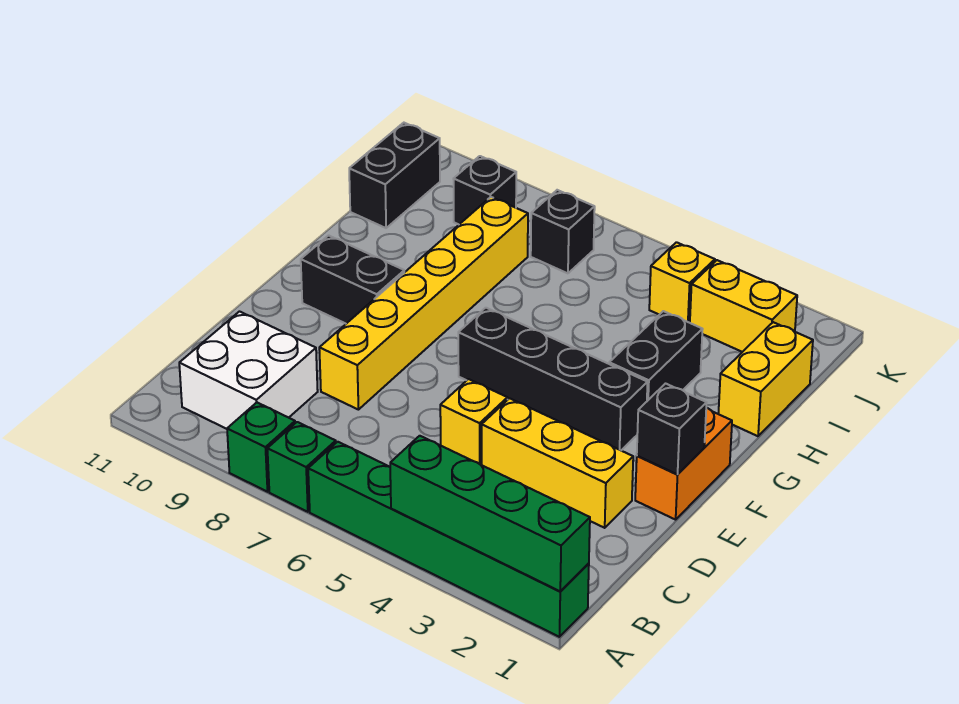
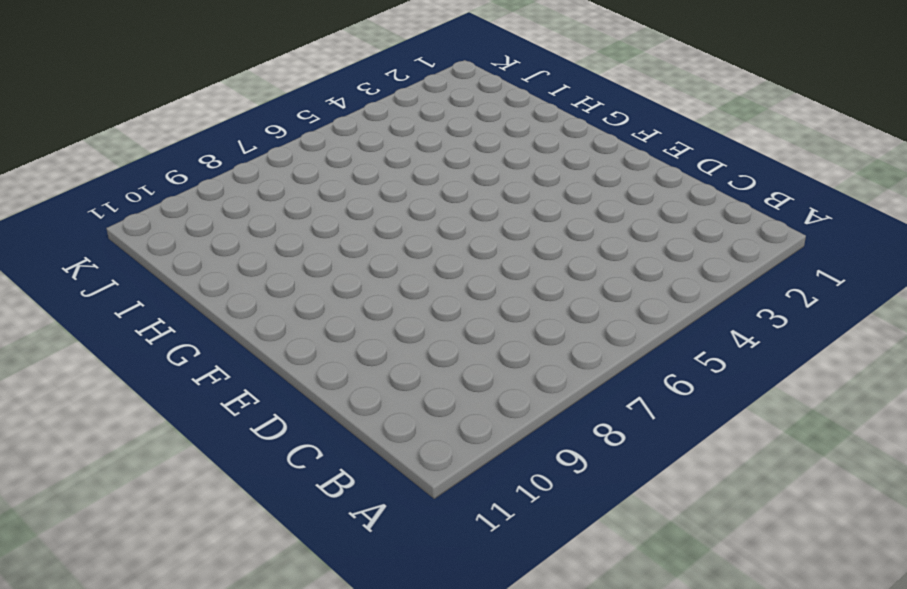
none -> green brick A1:A6 level 1
none -> green brick A7 level 1
none -> green brick A8 level 1

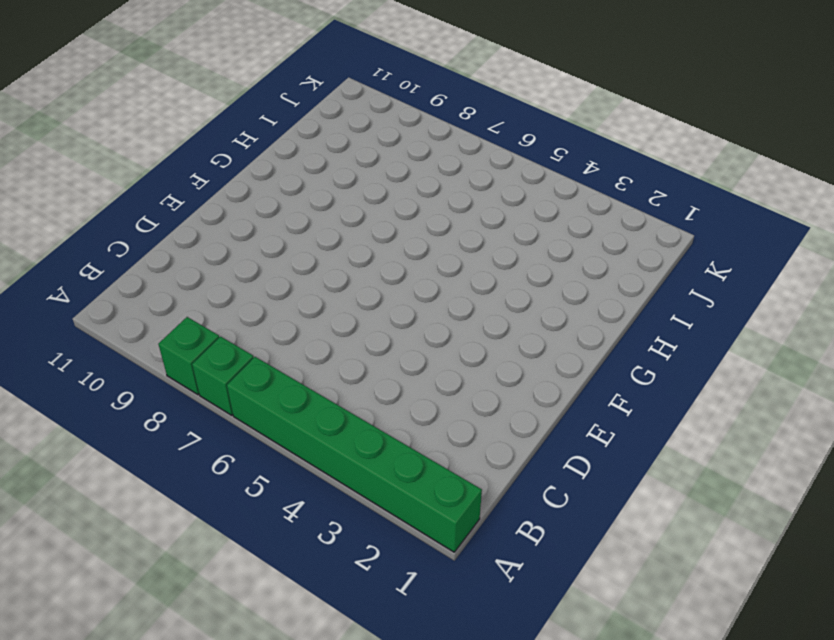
none -> white brick B9:C10 level 1
none -> yellow brick D2:D4 level 1
none -> yellow brick D5 level 1

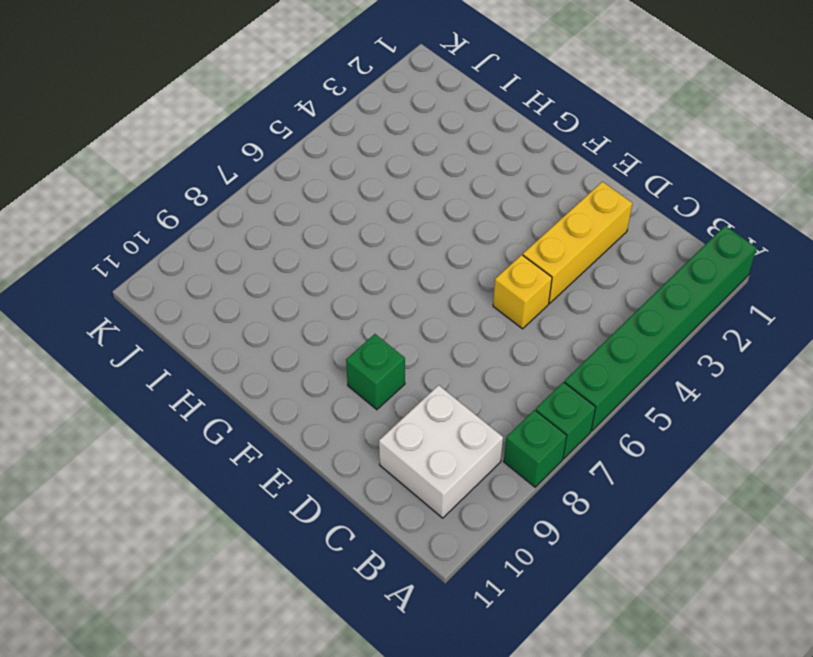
green brick E9 level 1 -> none
none -> yellow brick D8:I8 level 1
none -> orange brick E1:F1 level 1
none -> black brick F3:F6 level 1

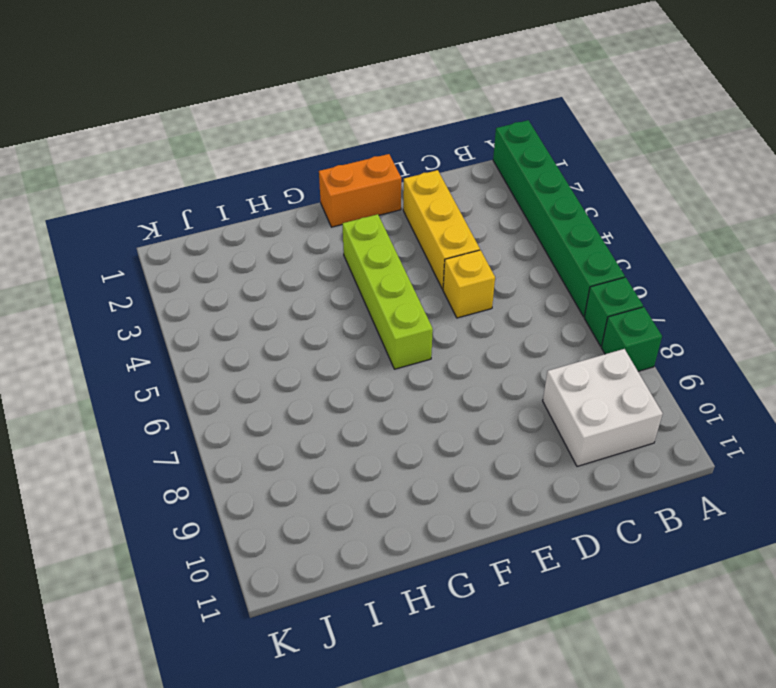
lime brick F3:F6 level 1 -> black brick F3:F6 level 1
none -> yellow brick D8:I8 level 1
none -> black brick F9:F10 level 1
none -> black brick G3:H3 level 1

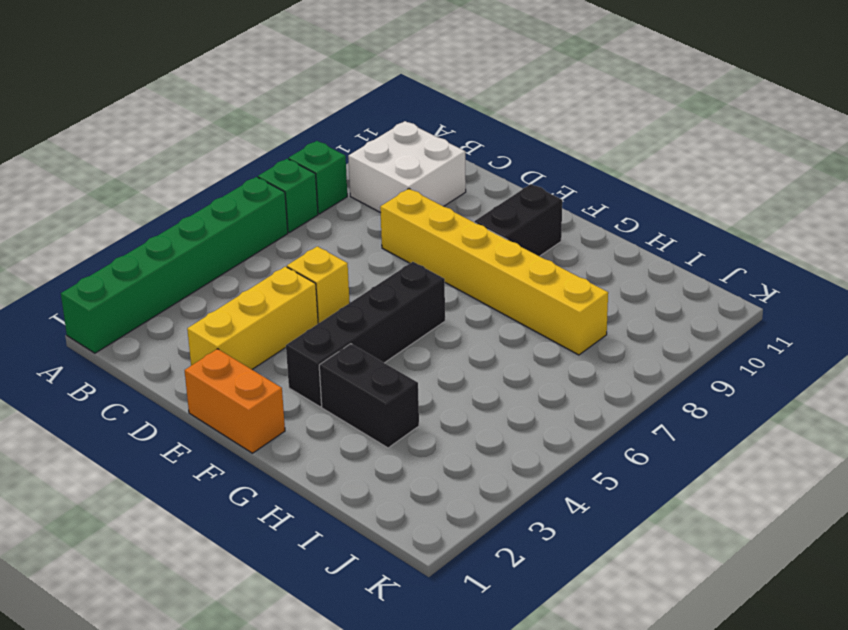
none -> yellow brick H1:I1 level 1
none -> black brick I11:J11 level 1
none -> yellow brick J2:J3 level 1

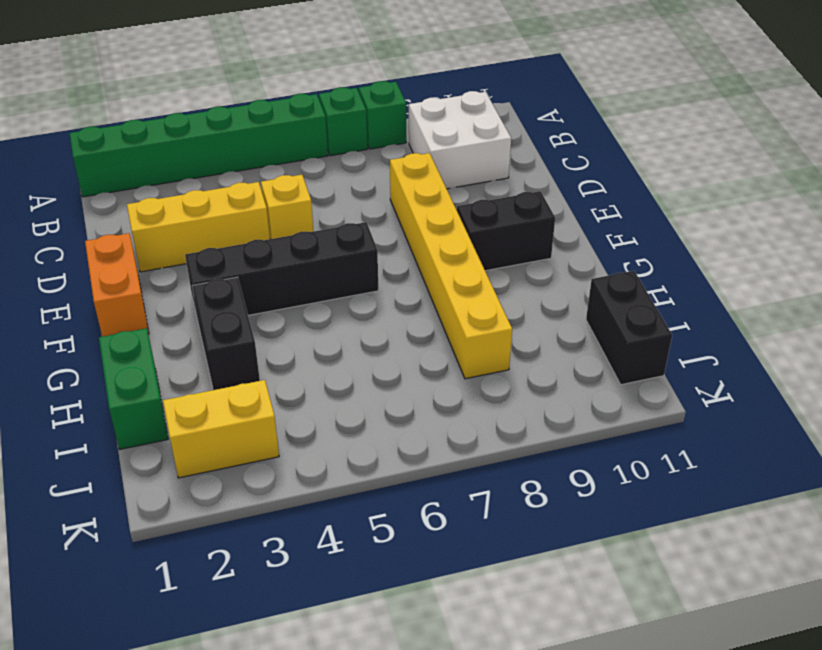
green brick H1:I1 level 1 -> yellow brick H1:I1 level 1
none -> yellow brick J4 level 1
none -> black brick J7 level 1
none -> black brick J9 level 1

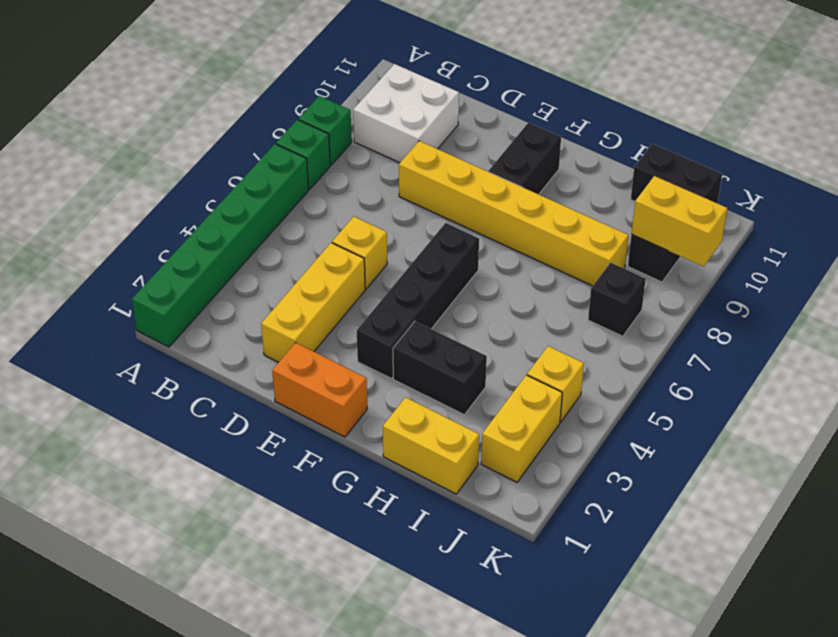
yellow brick J9:K9 level 2 -> none
none -> green brick A1:A4 level 2
none -> black brick E1 level 2

